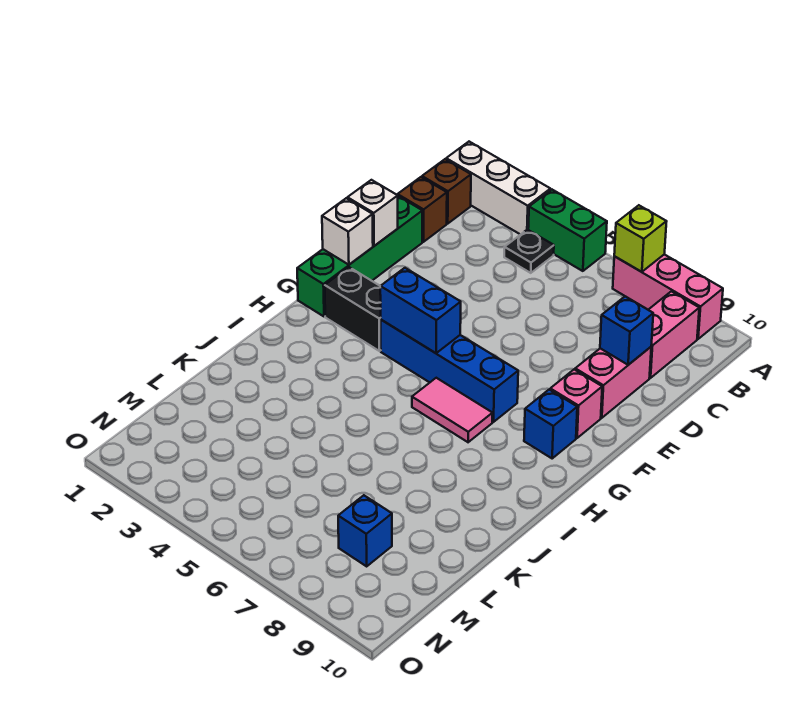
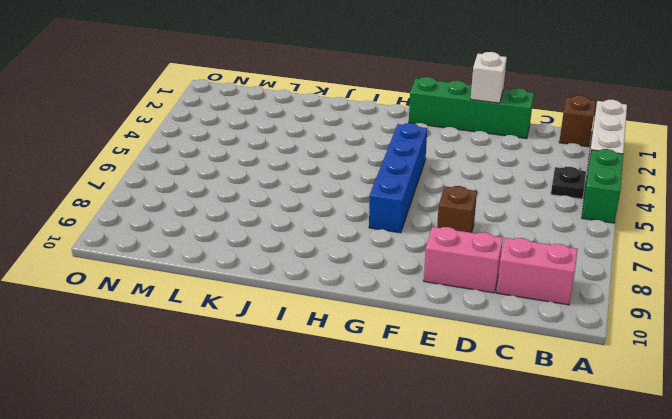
brown brick E7 level 1 -> brown brick C1 level 1
none -> pink brick A7:A9 level 1
none -> pink brick F9 level 1
none -> black brick G2:G3 level 1

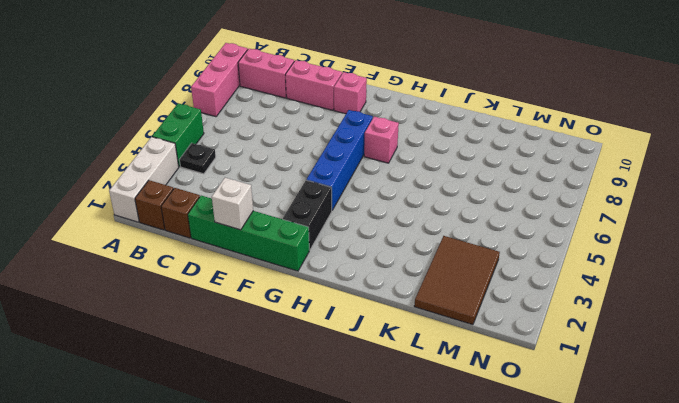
pink brick H7 level 1 -> pink tile H6:H7 level 1
brown tile L1:M3 level 1 -> none
none -> blue brick G9 level 1
none -> blue brick M8 level 1
none -> lime brick A7 level 2

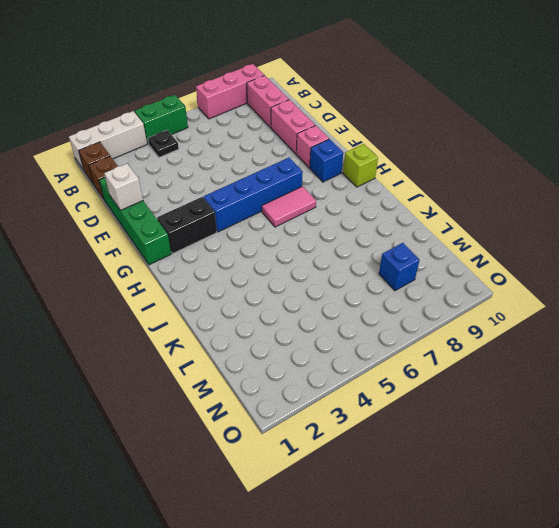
lime brick H10 level 1 -> lime brick A7 level 2
none -> blue brick D9 level 2
none -> white brick F1 level 2
none -> blue brick G4:G5 level 2

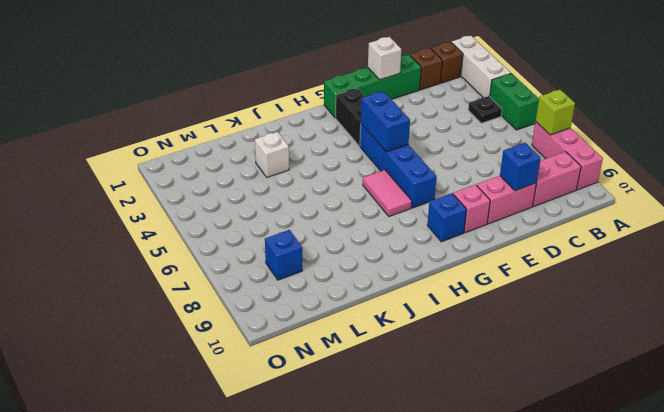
white brick K3 level 1 -> white brick F1 level 2

